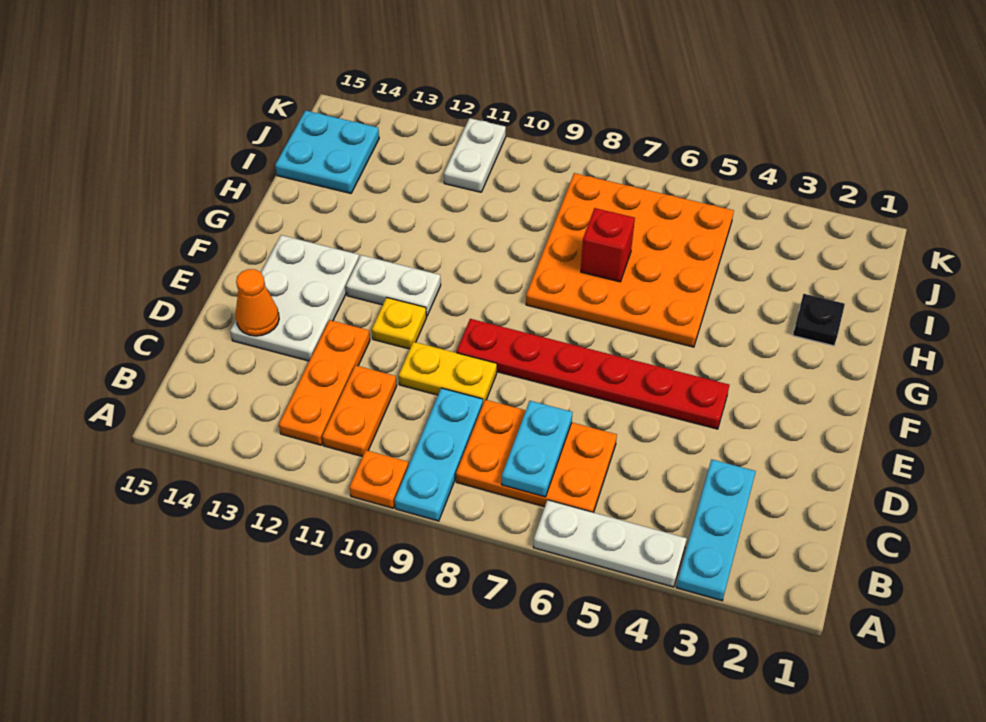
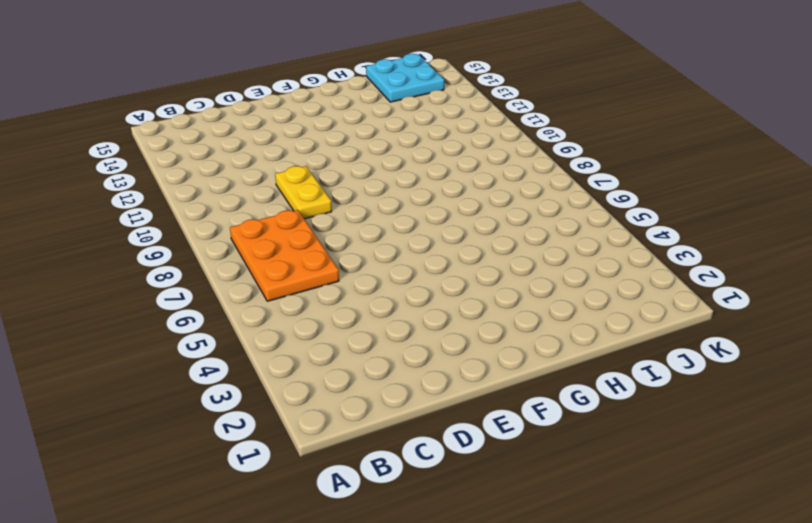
none -> cyan plate A3:C3 level 1
none -> white plate A4:A6 level 1
none -> cyan plate A9:C9 level 1

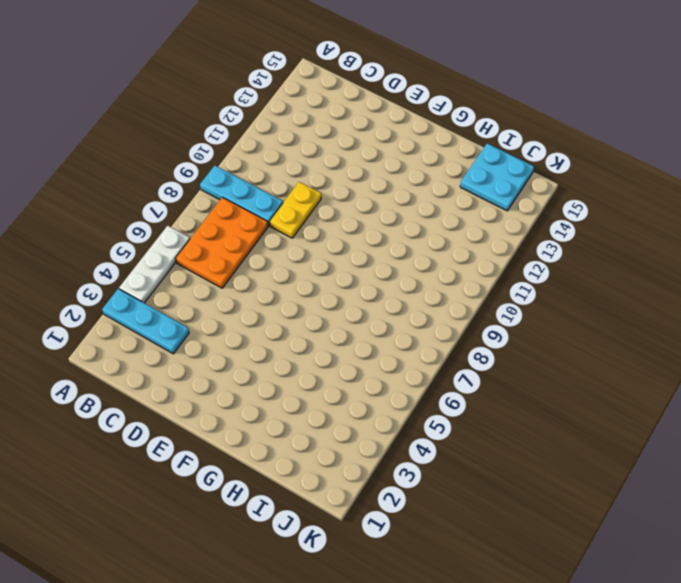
none -> orange plate A10 level 1
none -> orange plate B11:C11 level 1
none -> orange plate B12:D12 level 1

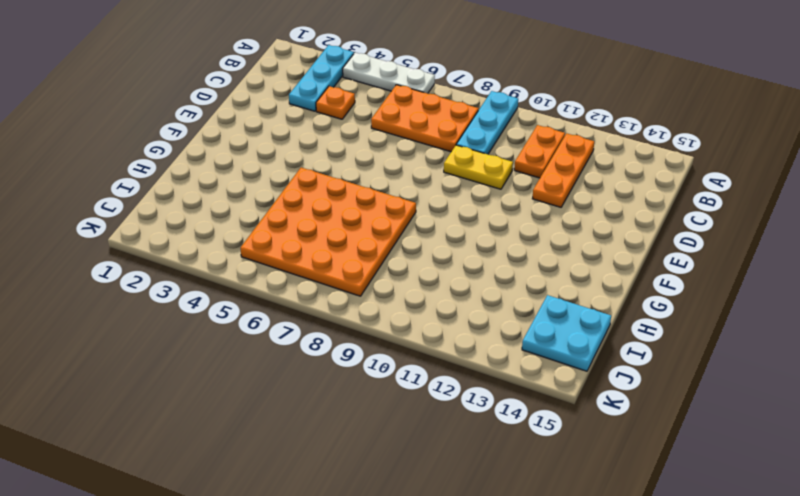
orange plate C4 level 1 -> orange plate A10 level 1
none -> white plate D13:F14 level 1
none -> red plate E4:E9 level 1
none -> yellow plate E11 level 1

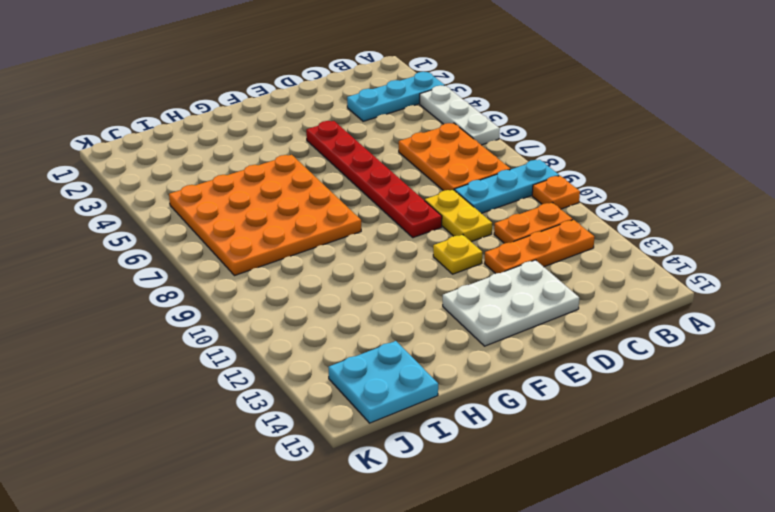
none -> white plate F11:F12 level 1
none -> black plate H2 level 1
none -> white plate J11:K11 level 1

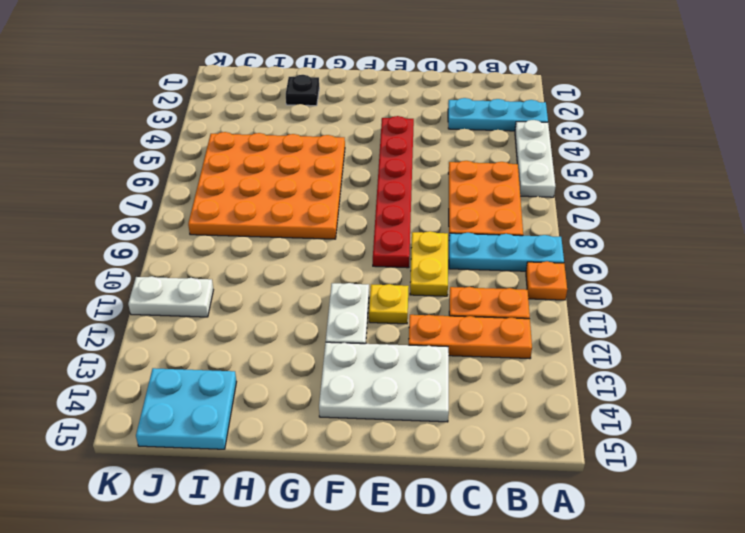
none -> cyan plate B7:C7 level 2
none -> orange cone D14 level 2
none -> red brick H7 level 2

